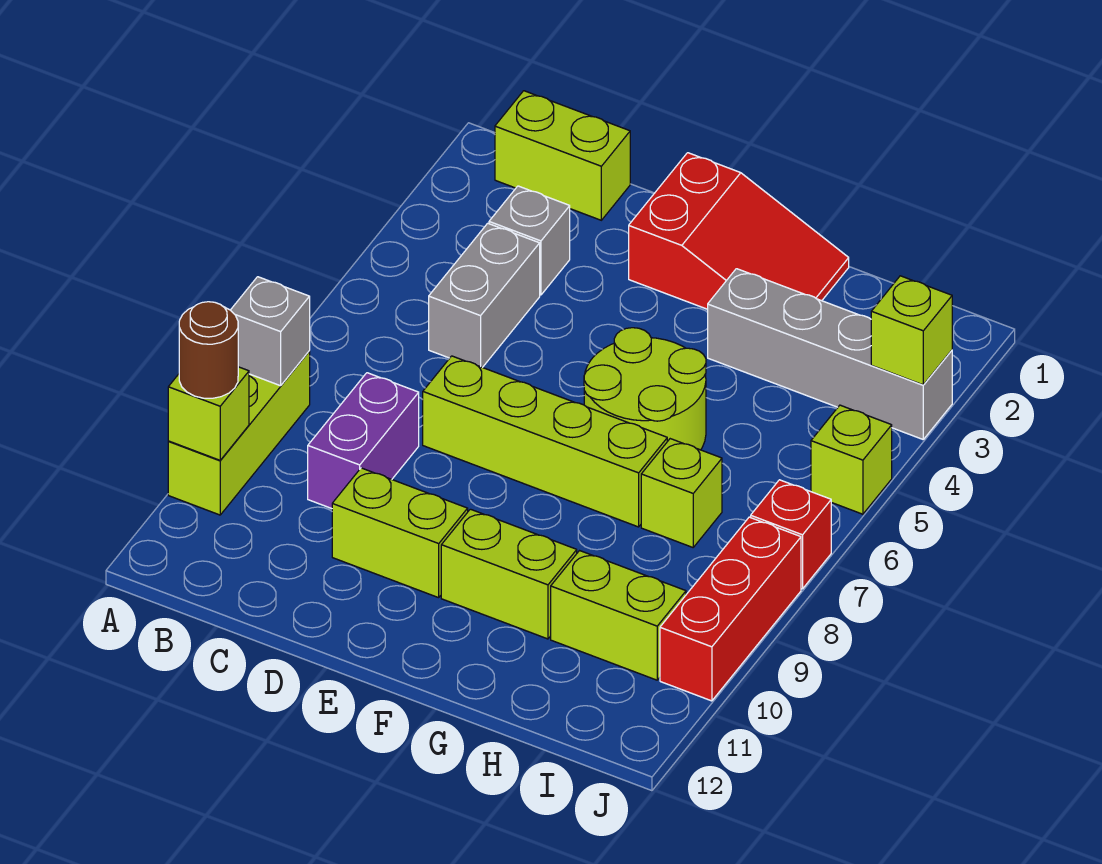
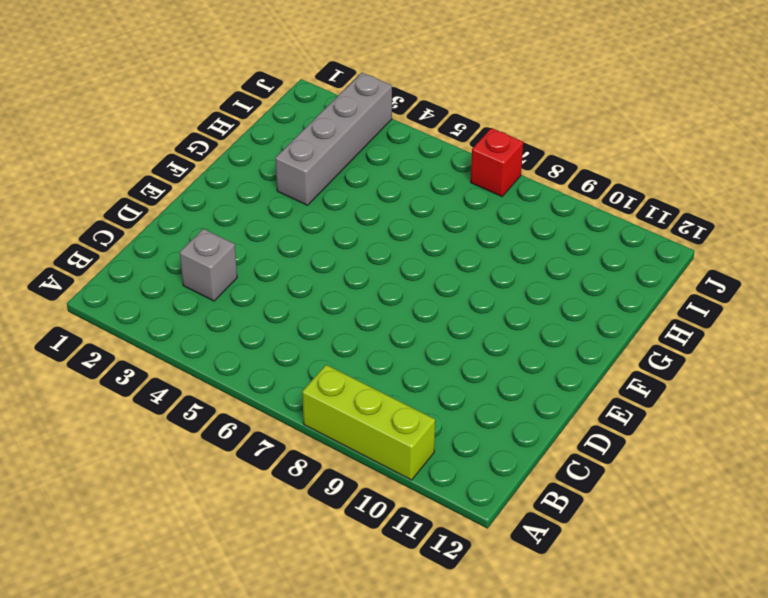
none -> lime brick B1:C1 level 1
none -> grey brick C4:C5 level 1
none -> purple brick C8:C9 level 1

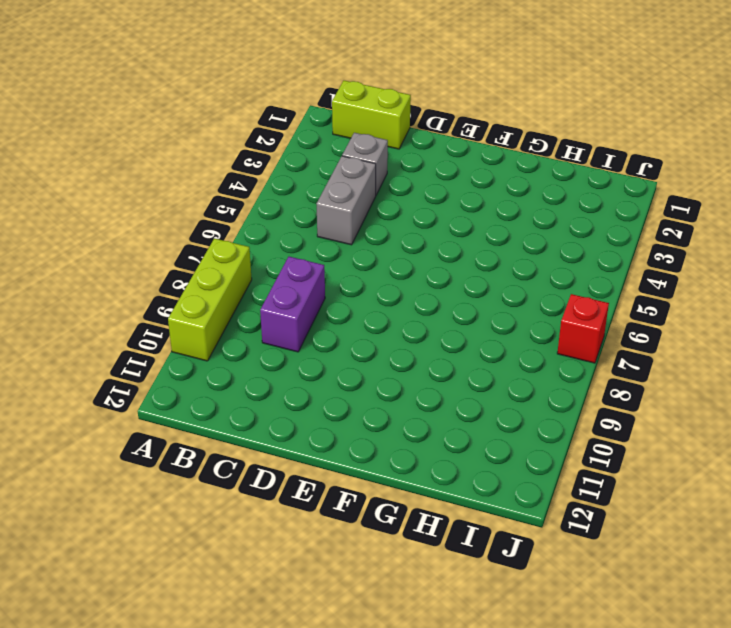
none -> lime brick D7:G7 level 1
none -> lime brick D10:E10 level 1
none -> red slope E1:G2 level 1 top E

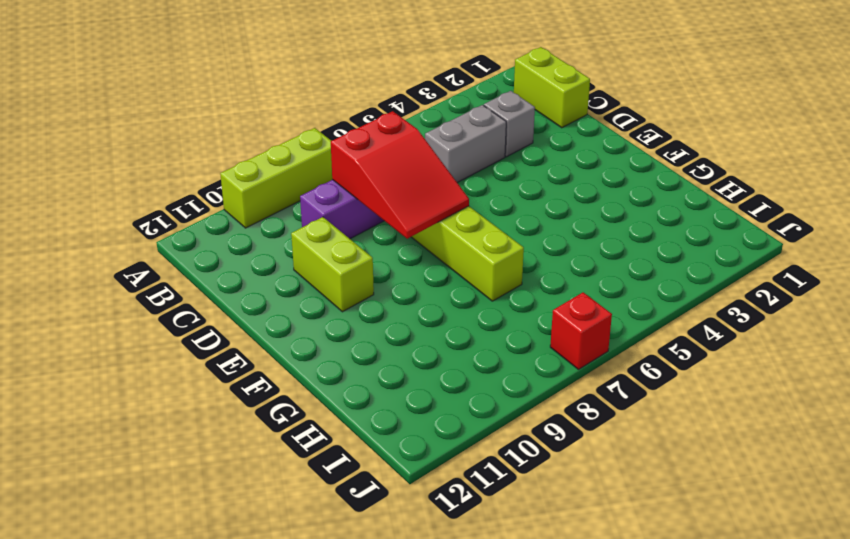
red slope C7:E8 level 2 top C -> red slope E1:G2 level 1 top E
none -> lime round brick F5:G6 level 1
none -> lime brick F10:G10 level 1
none -> grey brick G3:J3 level 1

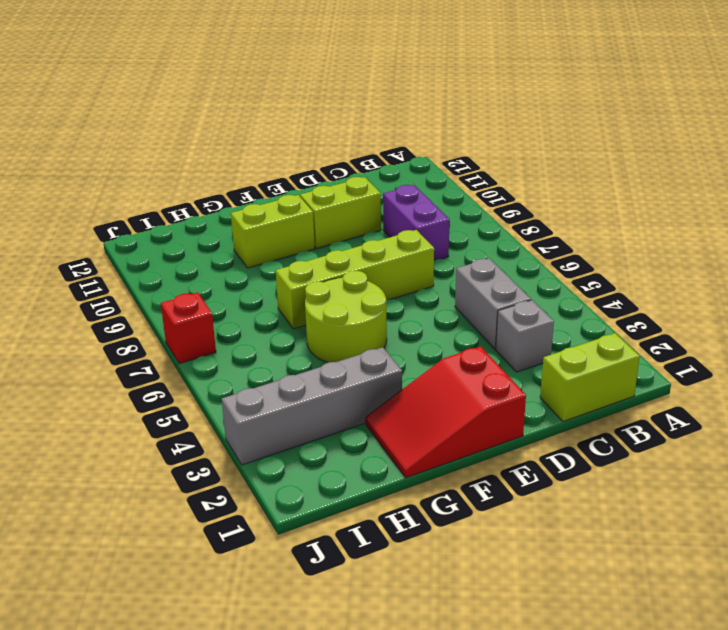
none -> lime brick A8:A10 level 1
none -> lime brick H7 level 1
none -> lime brick H10:I10 level 1

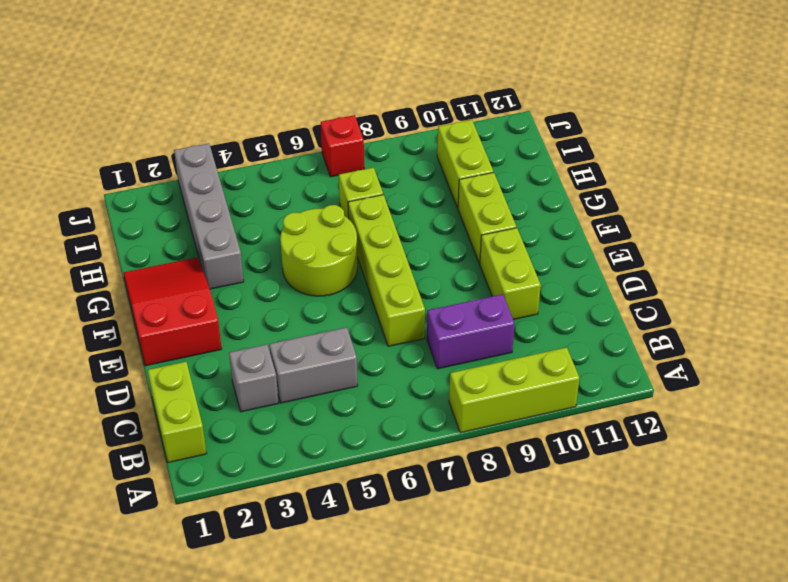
none -> lime brick J5 level 1
none -> red brick J8:J10 level 1
none -> grey brick A8 level 2

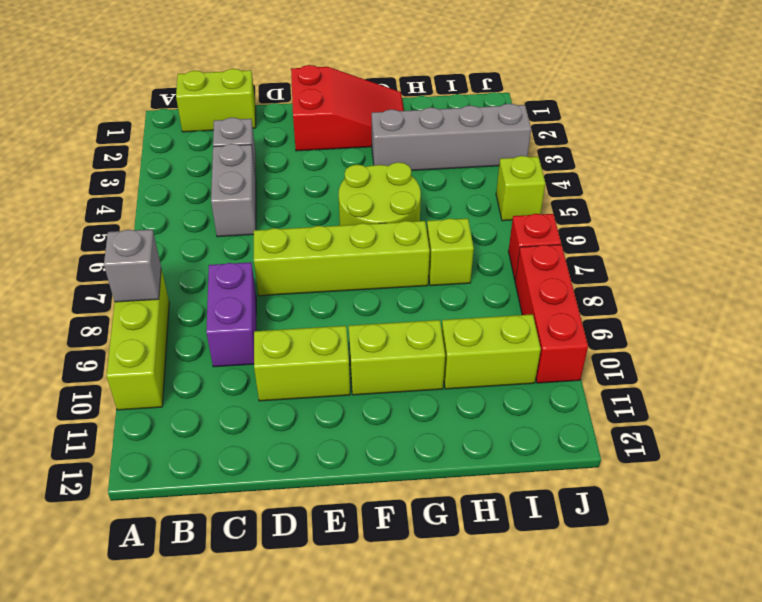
none -> lime brick A10 level 2
none -> lime brick J3 level 2
none -> brown round brick A10 level 3

